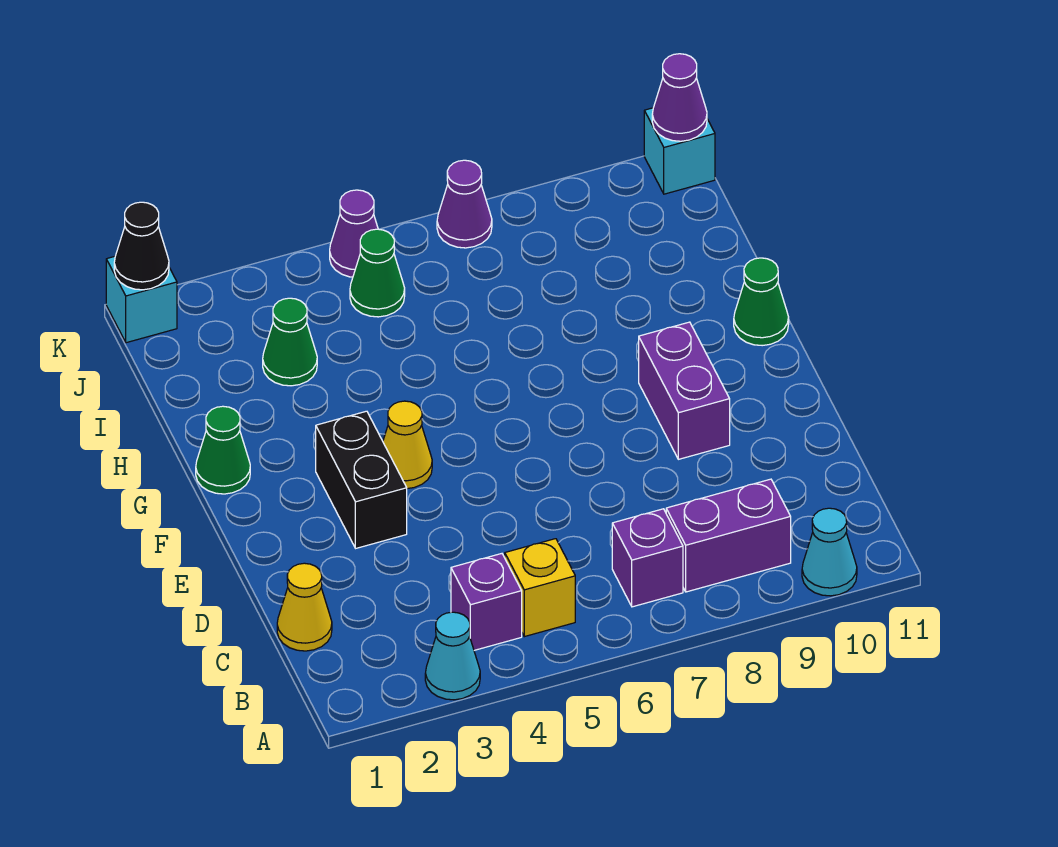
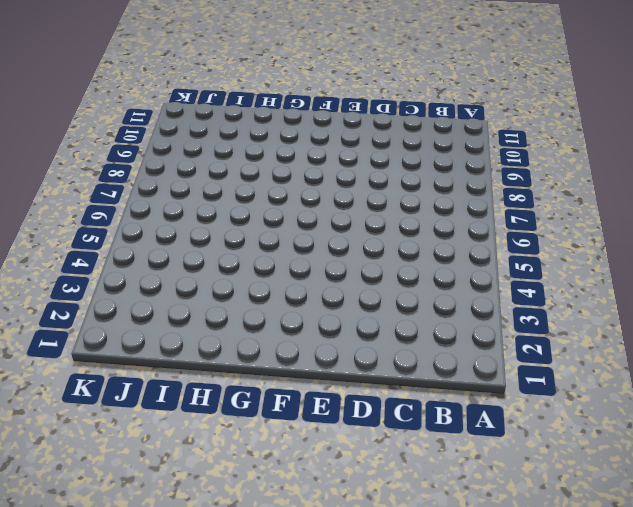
none -> cyan cone A3 level 1
none -> cyan cone A10 level 1
none -> purple brick B4 level 1

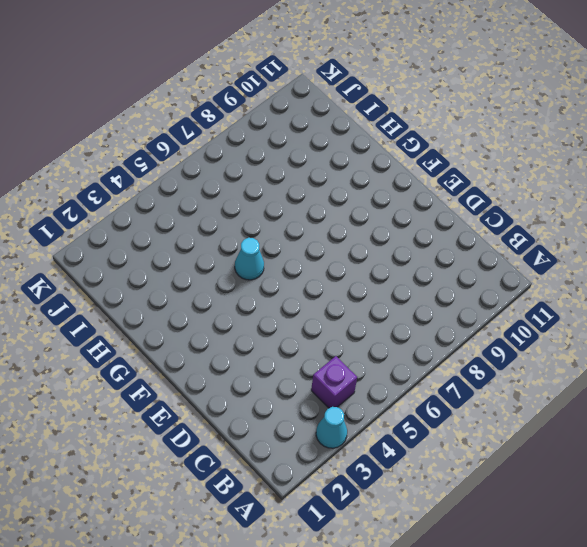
cyan cone G5 level 1 -> cyan cone A10 level 1
none -> yellow brick B5 level 1
none -> purple brick B7 level 1
none -> purple brick B8:B9 level 1

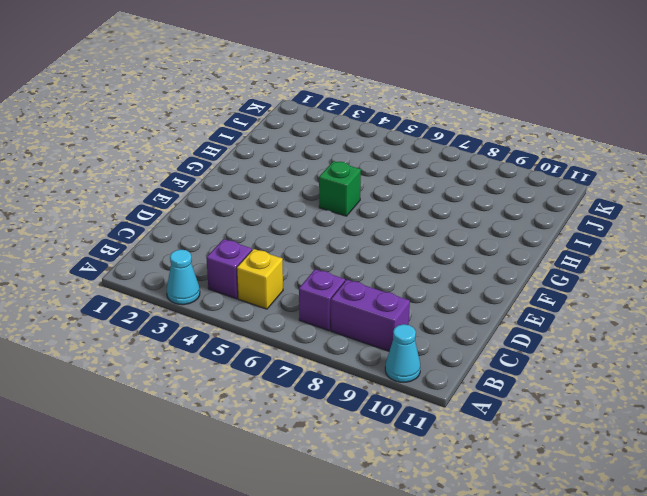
green brick G5 level 1 -> none
none -> yellow cone C1 level 1
none -> black brick E3:F3 level 1
none -> purple brick E9:F9 level 1

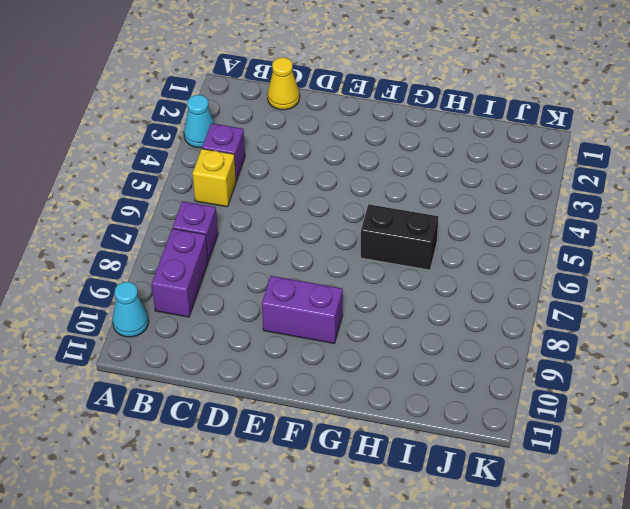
black brick G6:H6 level 1 -> black brick E3:F3 level 1
none -> yellow cone F4 level 1
none -> green cone G1 level 1
none -> green cone G11 level 1

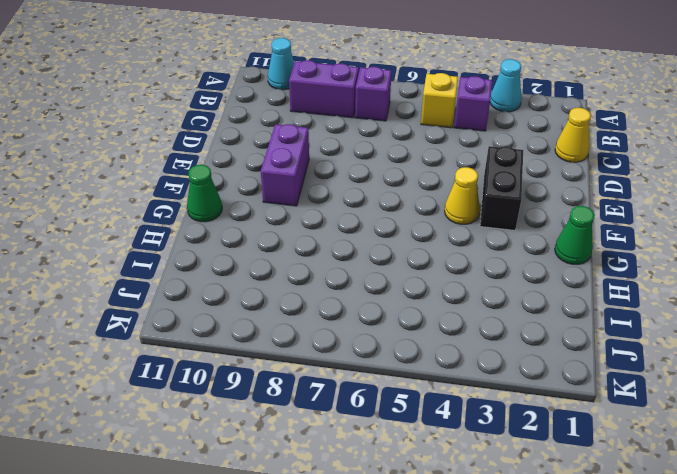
none -> green cone I3 level 1
none -> green cone J5 level 1
none -> cyan brick K1 level 1

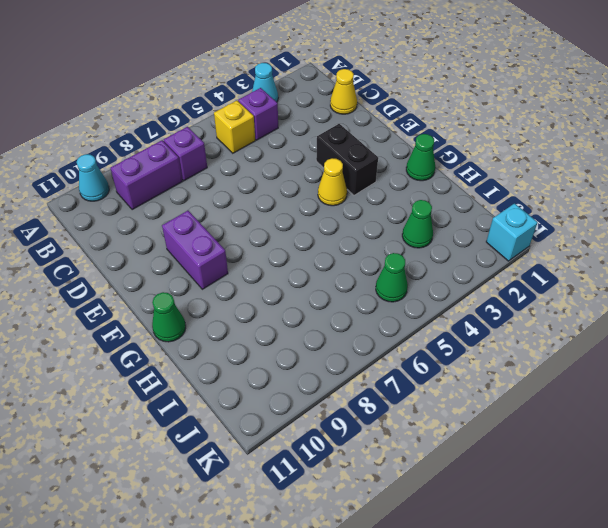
none -> purple cone K5 level 1
none -> purple cone K7 level 1
none -> cyan brick K11 level 1

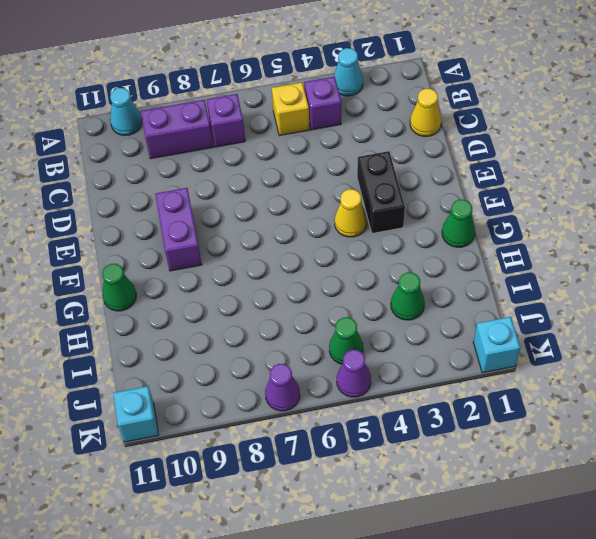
none -> black cone K1 level 2
none -> purple cone K11 level 2

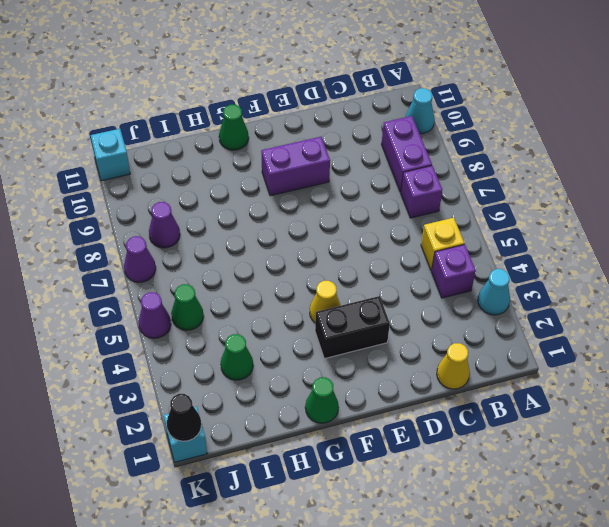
purple cone J8 level 1 -> purple cone K11 level 2

